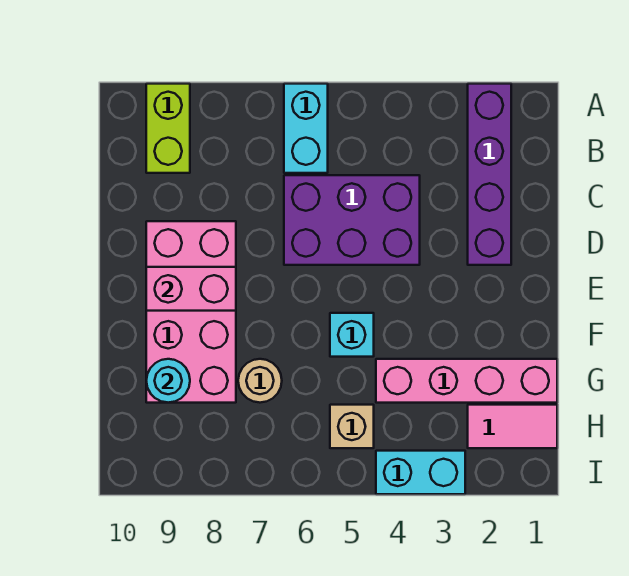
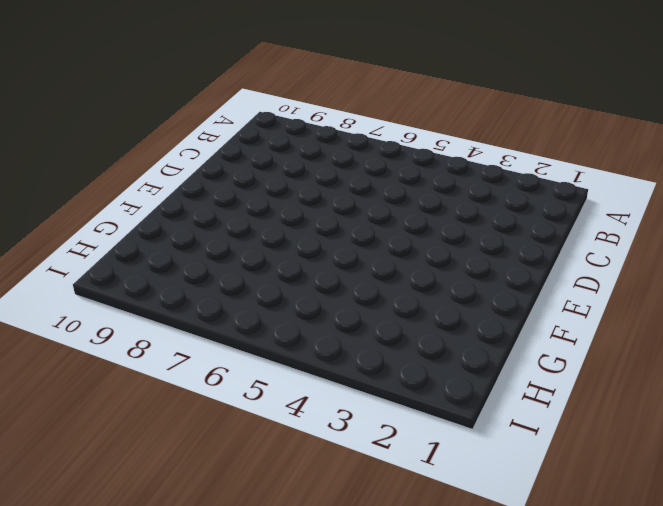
none -> purple brick A2:D2 level 1
none -> cyan brick A6:B6 level 1
none -> lime brick A9:B9 level 1

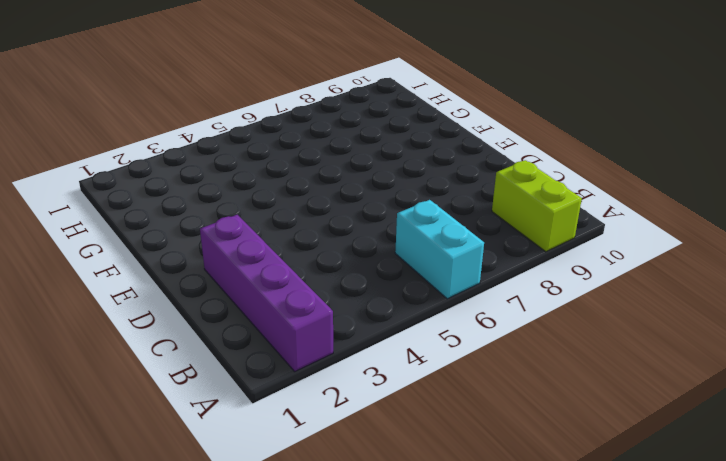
none -> purple brick C4:D6 level 1
none -> pink brick D8:G9 level 1
none -> cyan brick F5 level 1

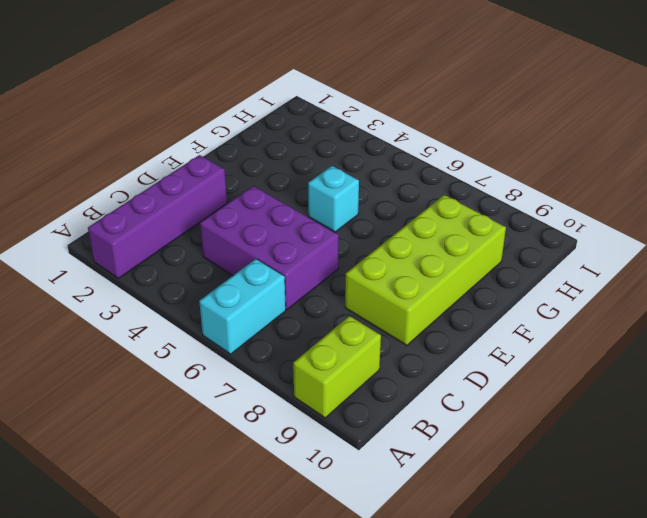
lime brick D8:G9 level 1 -> pink brick D8:G9 level 1
none -> pink brick G1:G4 level 1
none -> tan round brick G7 level 1
none -> pink tile H1:H2 level 1

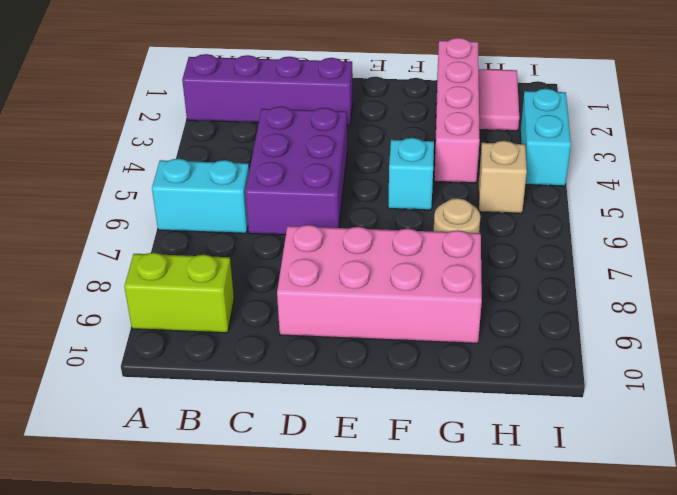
none -> pink brick E8:E9 level 2
none -> cyan round brick G9 level 2

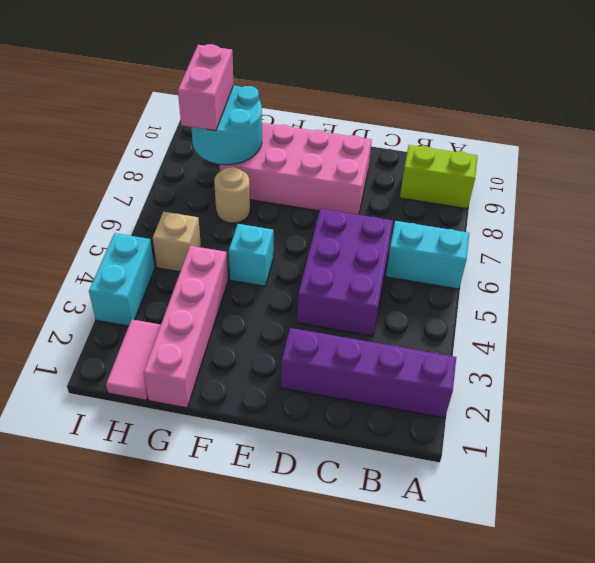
cyan round brick G8:H9 level 2 -> cyan round brick G9 level 2
pink brick H8:H9 level 3 -> pink brick E8:E9 level 2

